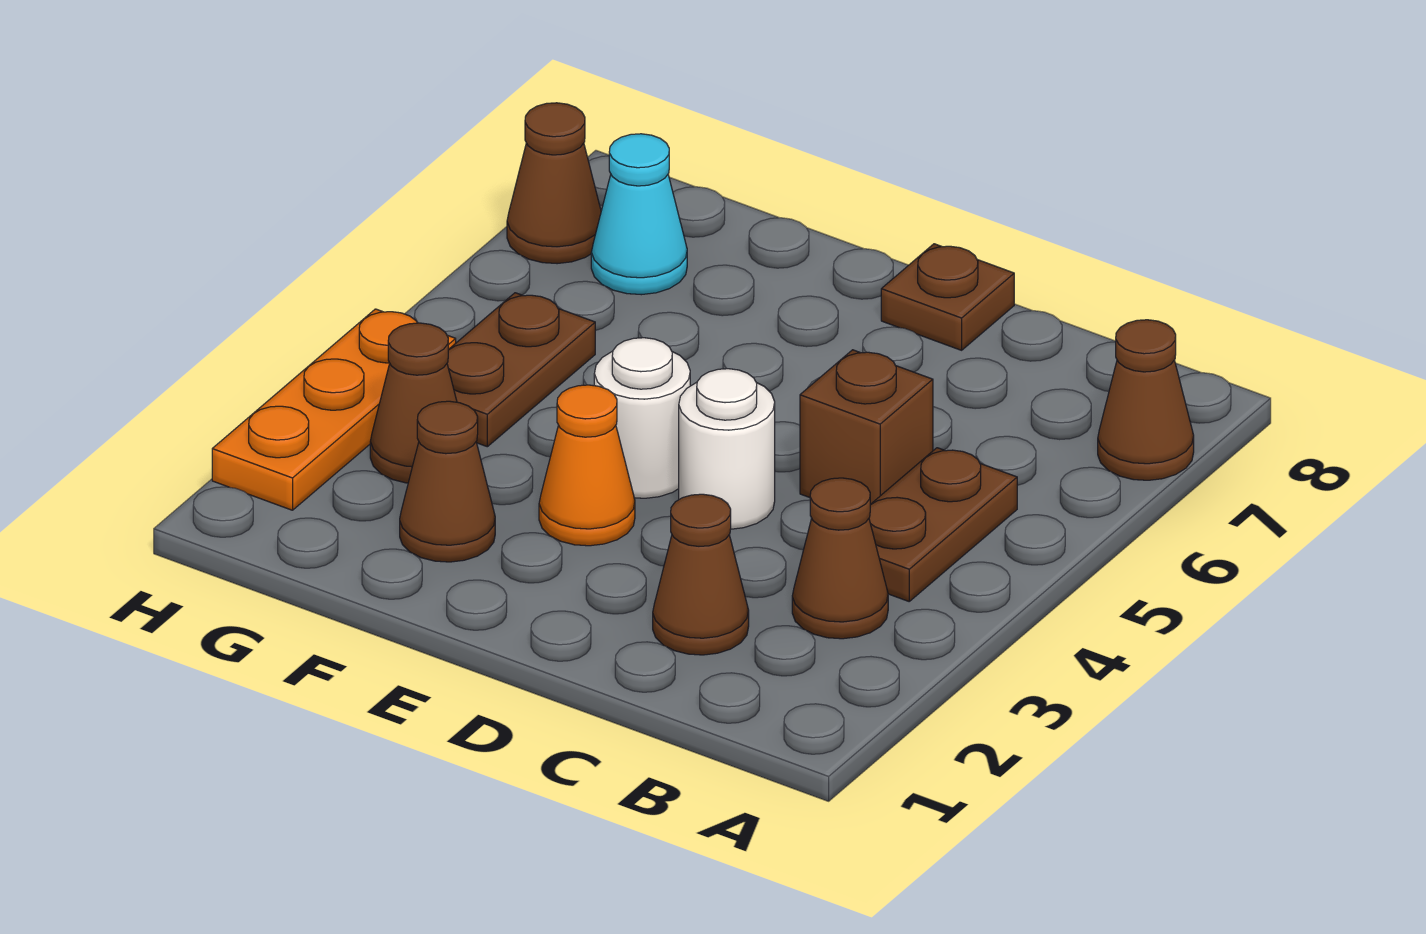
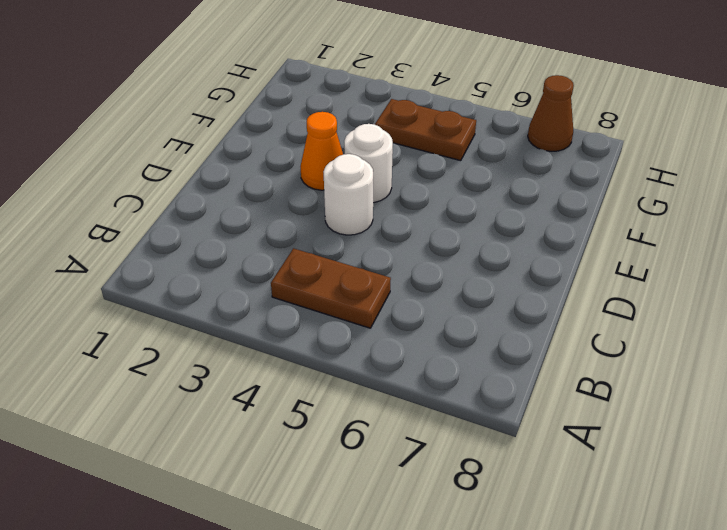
none -> brown cone A7 level 1
none -> brown cone B3 level 1
none -> brown cone C2 level 1

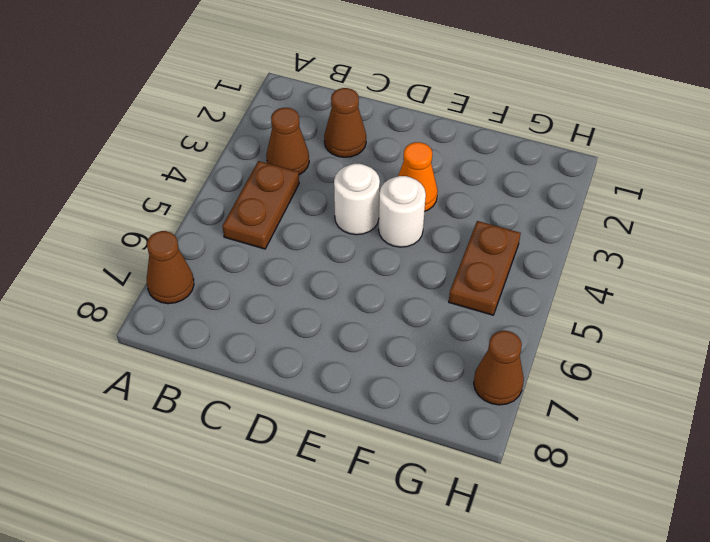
none -> brown brick C5 level 1
none -> brown plate D8 level 1
none -> brown cone F2 level 1

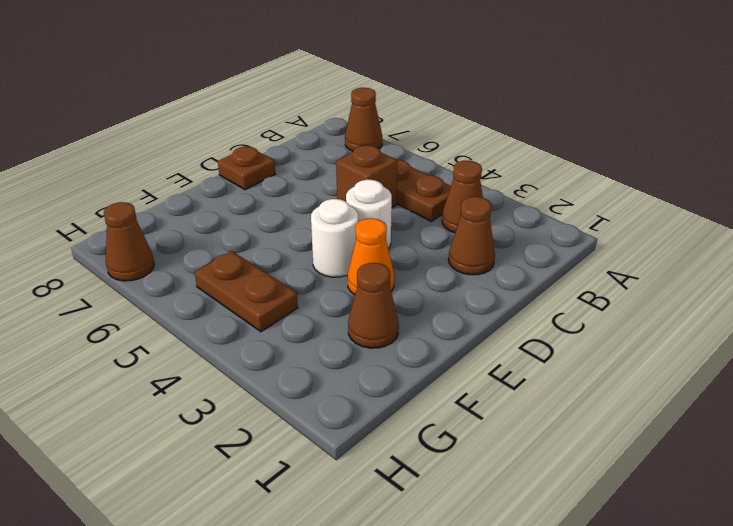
none -> brown cone G3 level 1
none -> cyan cone G7 level 1
none -> orange plate H2:H4 level 1

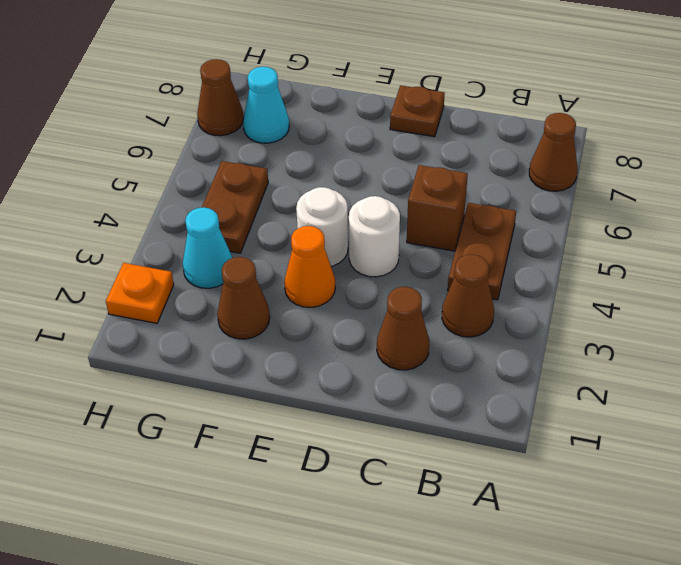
cyan cone G3 level 1 -> brown cone G3 level 1
orange plate H2 level 1 -> orange plate H2:H4 level 1

